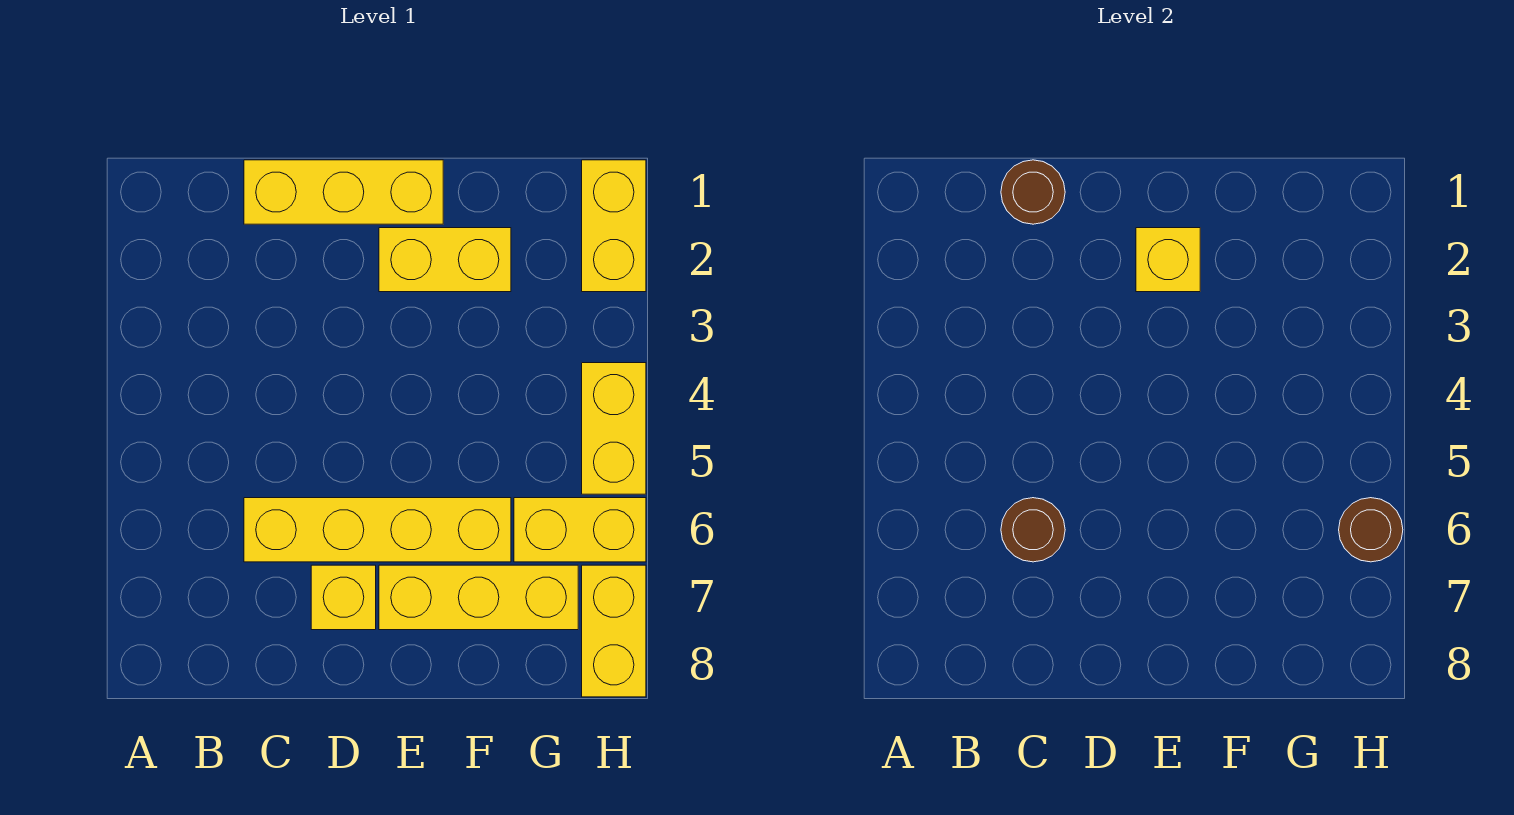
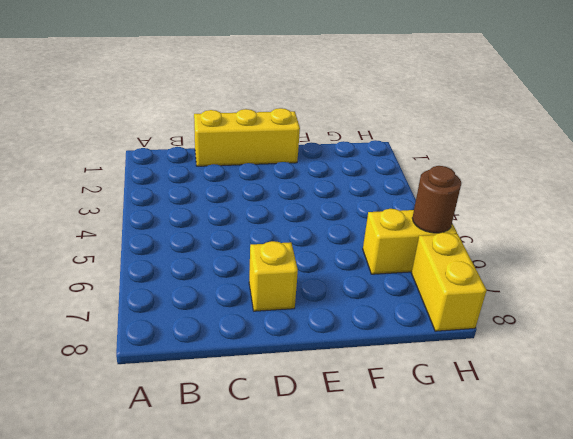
none -> yellow brick C6:F6 level 1
none -> yellow brick E2:F2 level 1
none -> yellow brick E7:G7 level 1

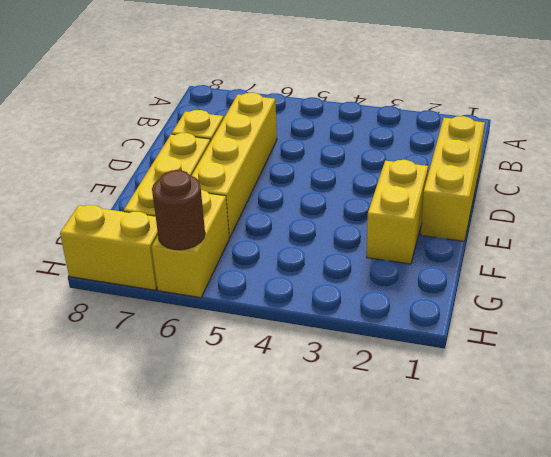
none -> yellow brick H1:H2 level 1
none -> yellow brick H4:H5 level 1
none -> brown round brick C1 level 2

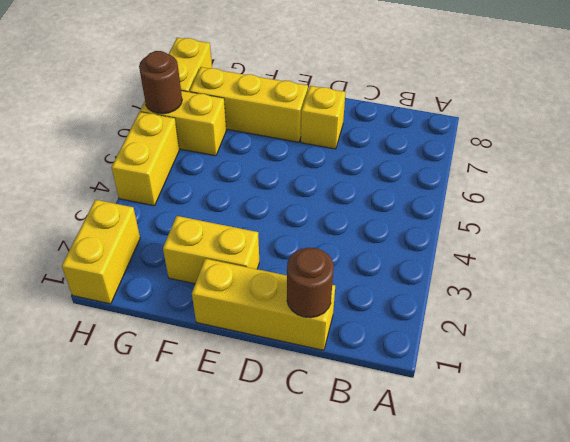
none -> yellow brick C6:F6 level 1
none -> brown round brick C6 level 2
none -> yellow brick E2 level 2

